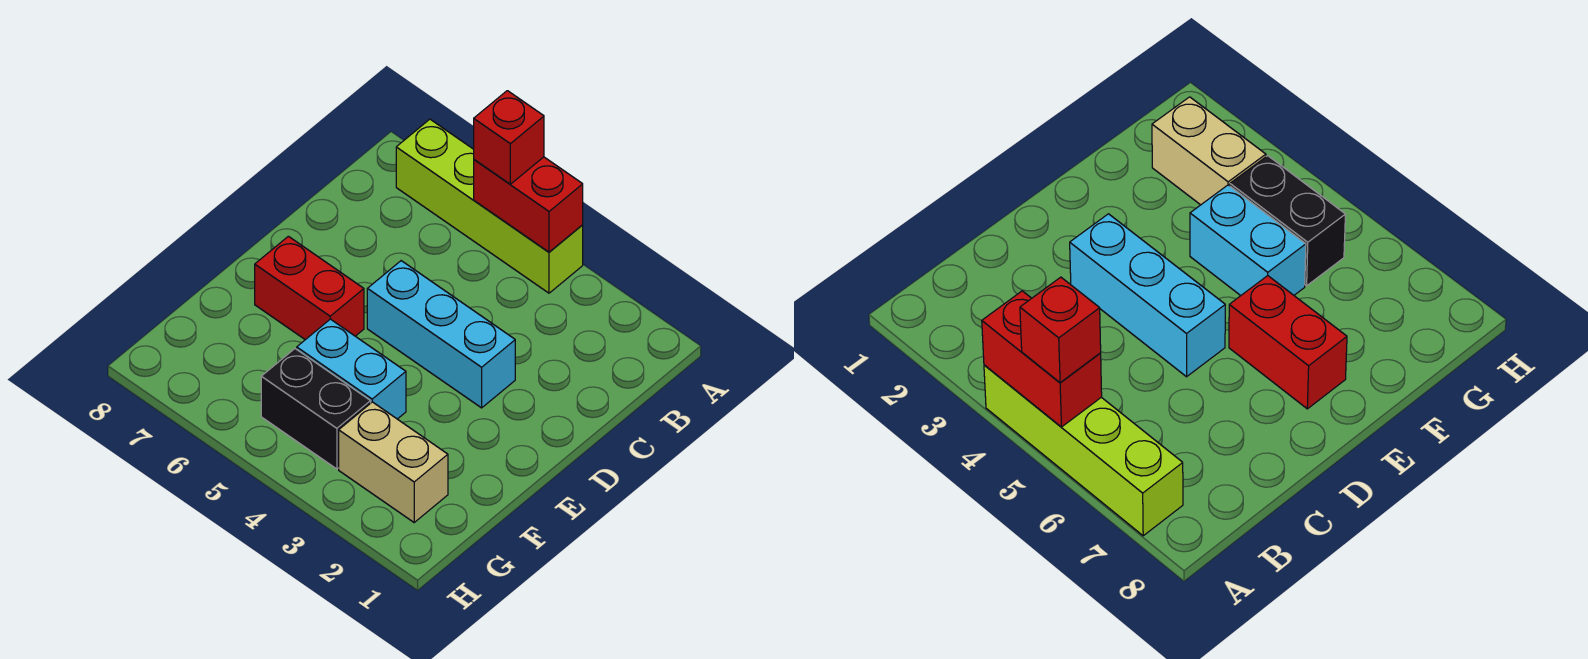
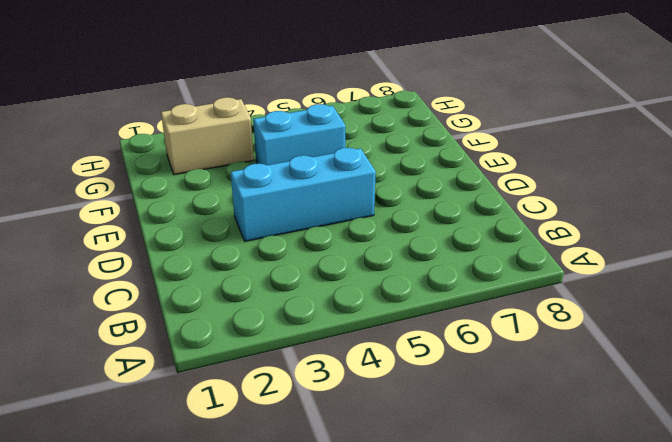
none -> lime brick A4:A7 level 1
none -> red brick E6:E7 level 1

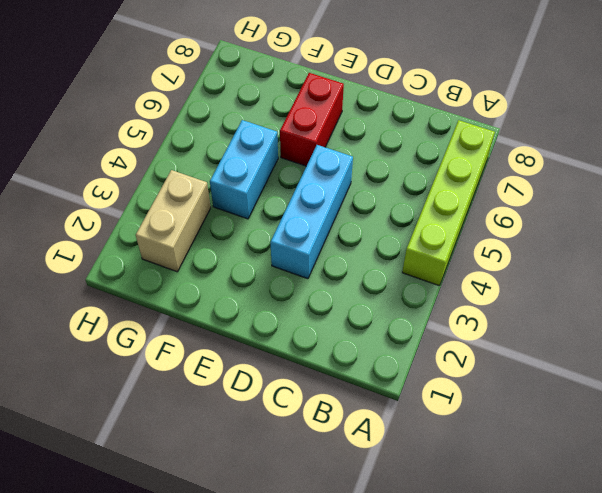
none -> black brick G4:G5 level 1
none -> red brick A4:A5 level 2

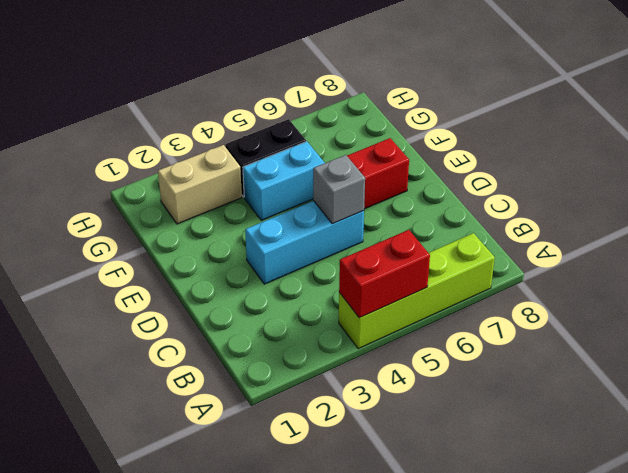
grey brick D5 level 2 -> none
none -> red brick A5 level 3

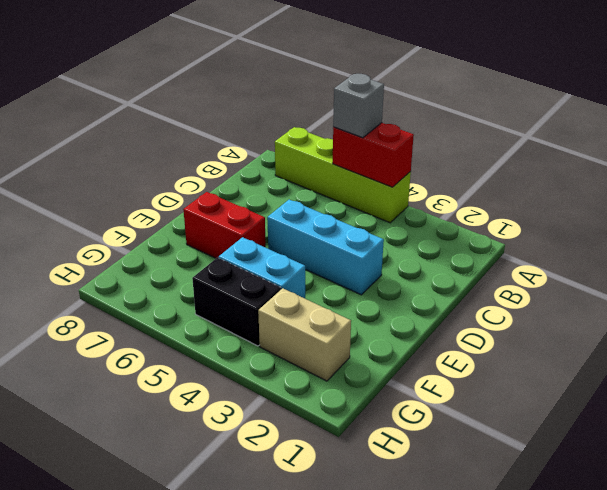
grey brick A5 level 3 -> red brick A5 level 3

